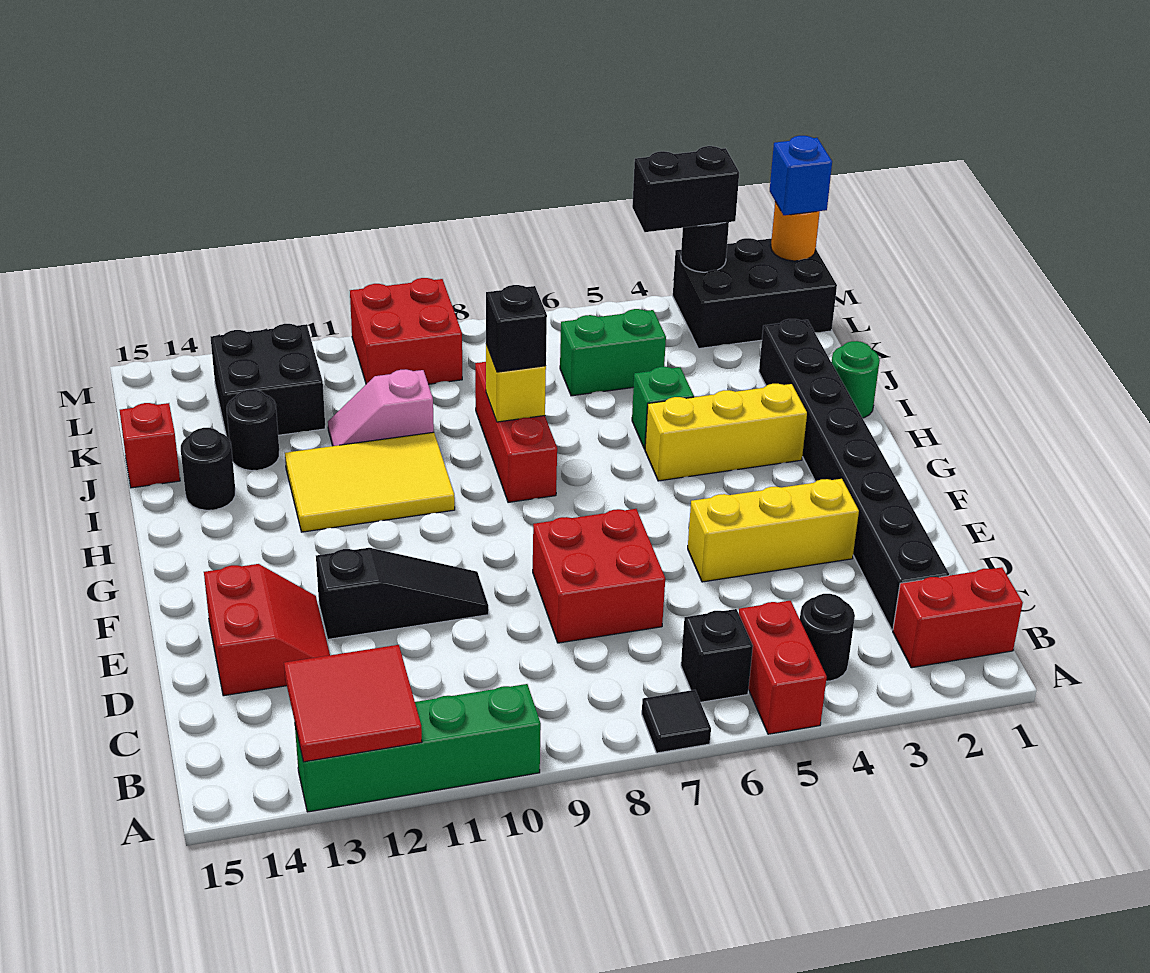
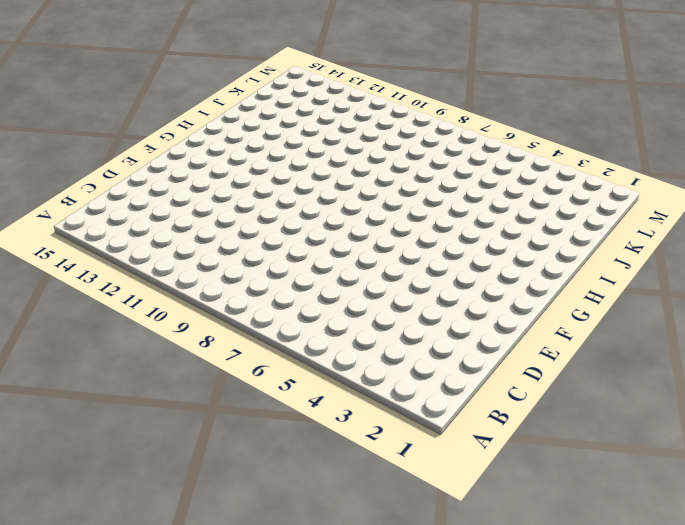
none -> red brick A5:B5 level 1
none -> black tile A7 level 1
none -> green brick A10:A13 level 1
none -> red brick B1:B2 level 1

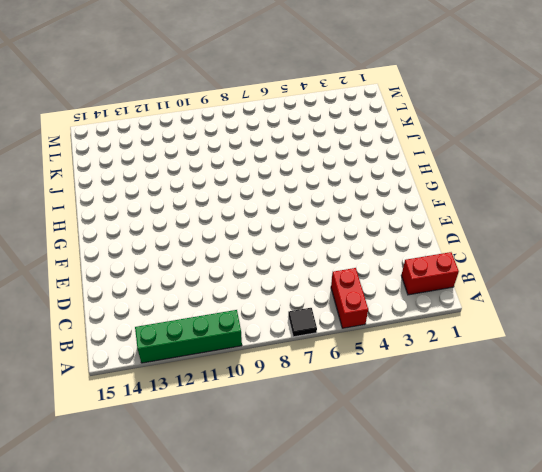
none -> black round brick B4 level 1
none -> black brick B6 level 1
none -> black brick C2:J2 level 1
none -> red brick D7:E8 level 1

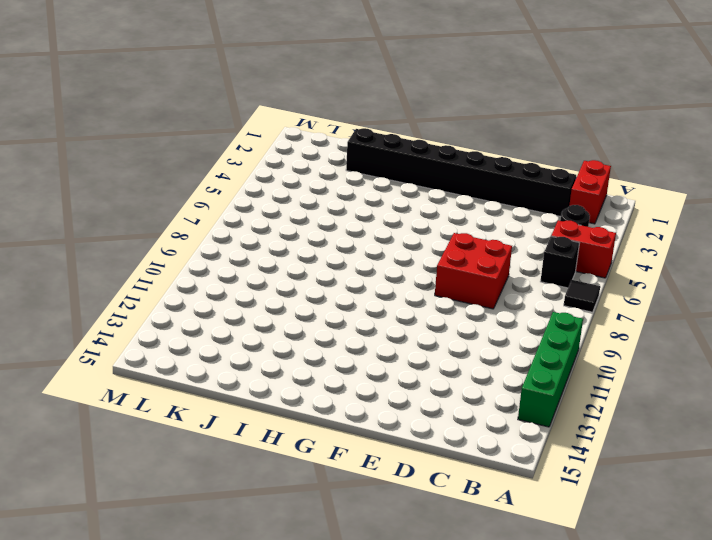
none -> red slope D13:E14 level 1 top 14
none -> yellow brick E3:E5 level 1
none -> black slope E10:E12 level 1 top 12
none -> yellow brick H3:H5 level 1

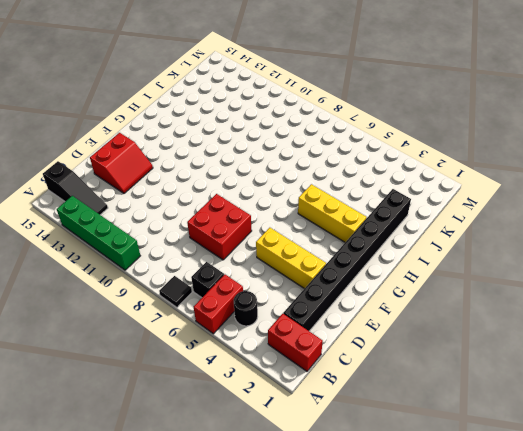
black slope B13:B15 level 1 top 15 -> black slope E10:E12 level 1 top 12
none -> red brick H8:J8 level 1
none -> yellow tile H10:I12 level 1
none -> green round brick I1 level 1
none -> green brick I5 level 1

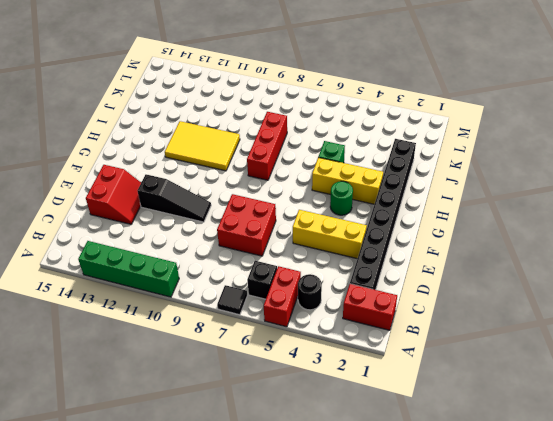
green round brick G4 level 1 -> green round brick I1 level 1
none -> black round brick I14 level 1
none -> pink slope J10:J11 level 1 top 10
none -> black round brick J13 level 1
none -> red brick J15 level 1

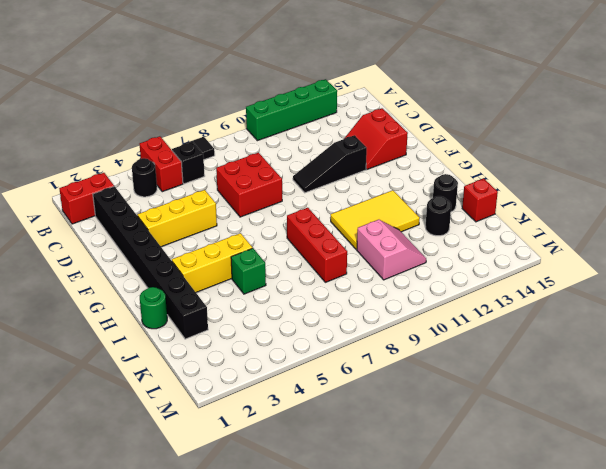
pink slope J10:K11 level 1 top 10 -> pink slope J10:J11 level 1 top 10
none -> green brick K5:K6 level 1
none -> black brick K12:L13 level 1
none -> black brick L1:M3 level 1
none -> red brick L9:M10 level 1

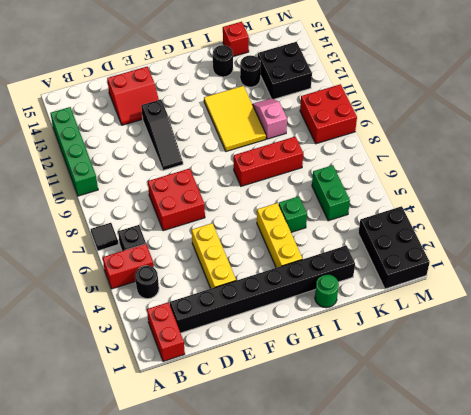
none -> red tile A12:B13 level 2
none -> yellow brick I8 level 2
none -> orange round brick M1 level 2
none -> black round brick M3 level 2

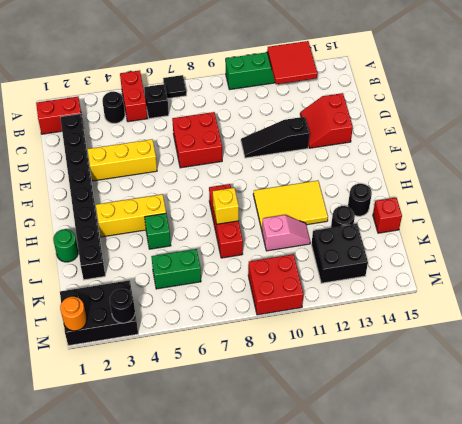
none -> black brick I8 level 3
none -> blue brick M1 level 3
none -> black brick M3:M4 level 3

